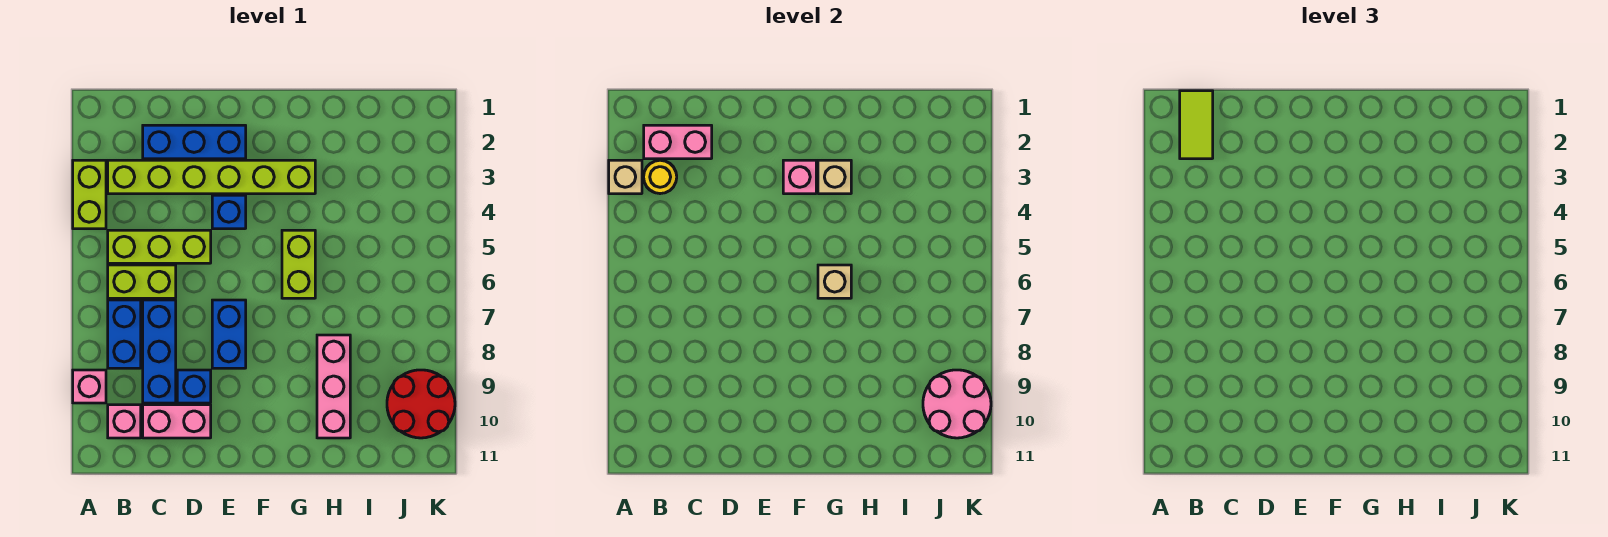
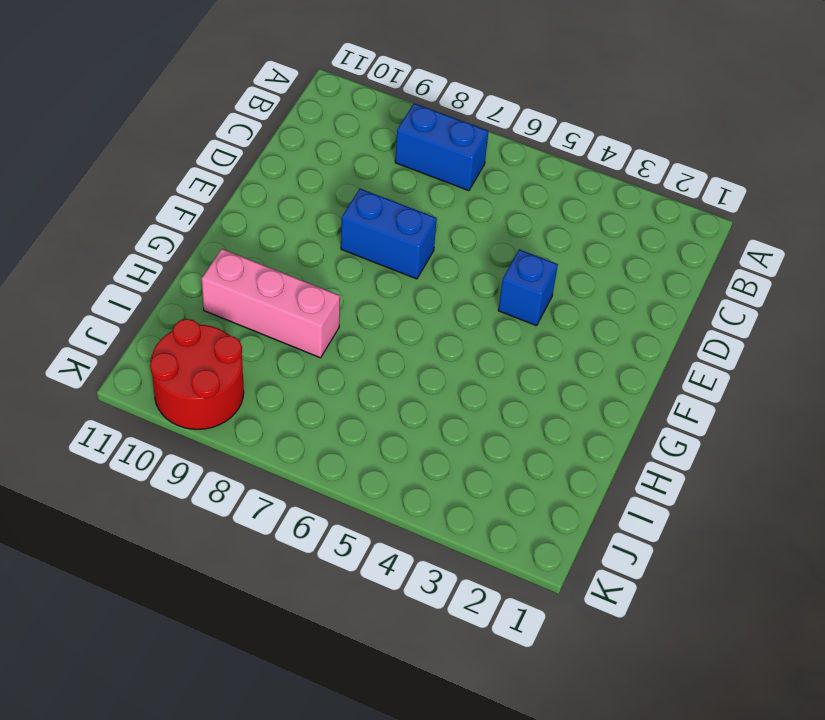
none -> lime brick A3:A4 level 1
none -> pink brick A9 level 1
none -> lime brick B3:G3 level 1

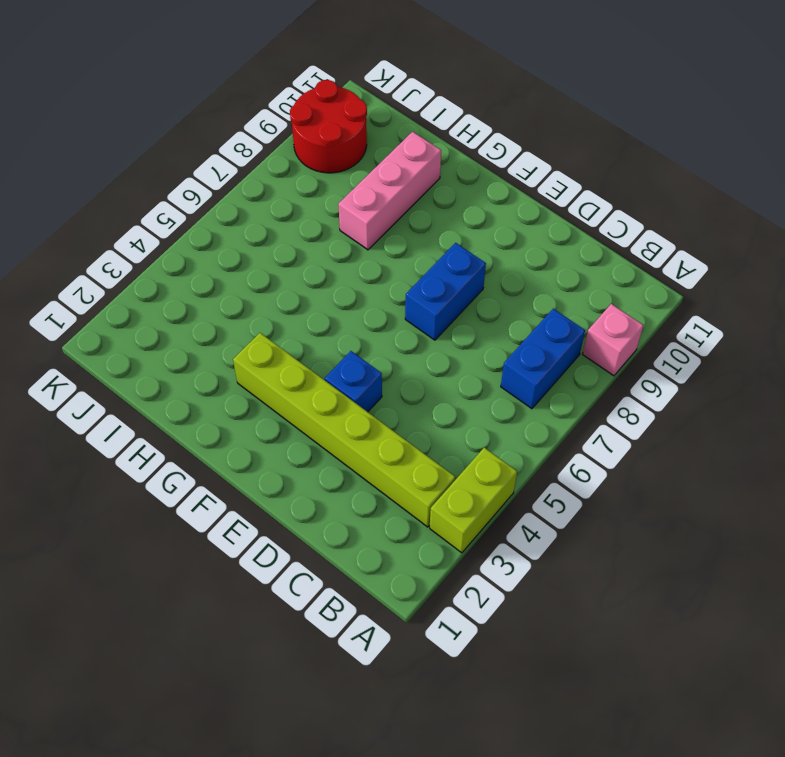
none -> lime brick B5:D5 level 1
none -> lime brick B6:C6 level 1
none -> pink brick B10 level 1

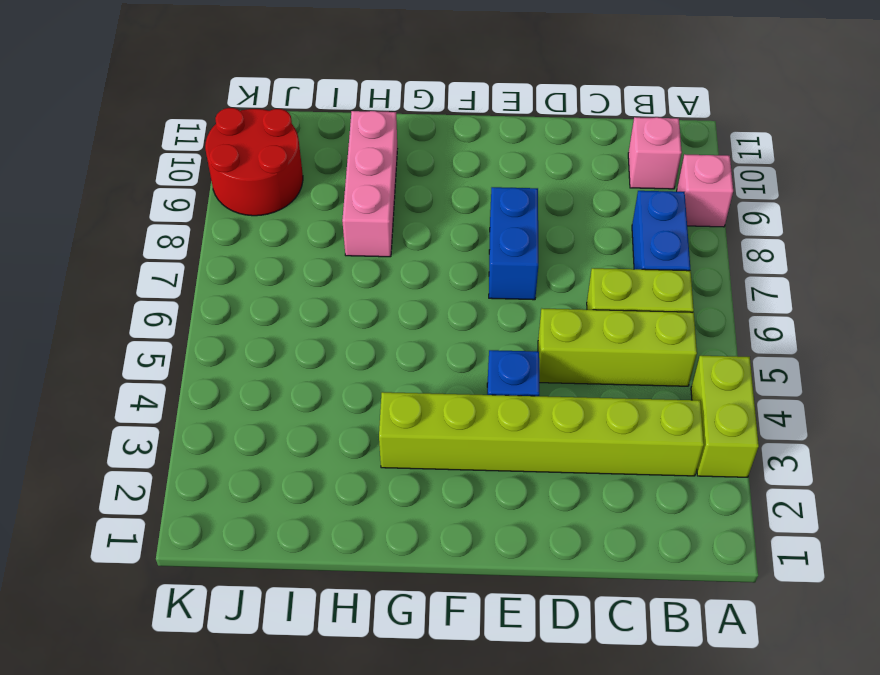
none -> blue brick C2:E2 level 1
none -> blue brick C7:C9 level 1
none -> pink brick C10:D10 level 1

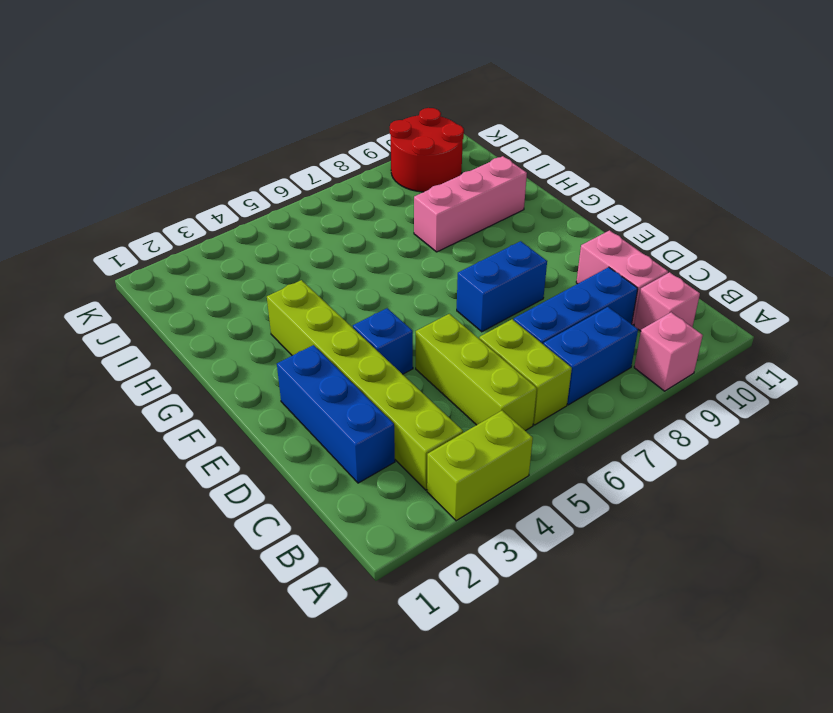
none -> blue brick D9 level 1
none -> lime brick G5:G6 level 1
none -> tan brick A3 level 2

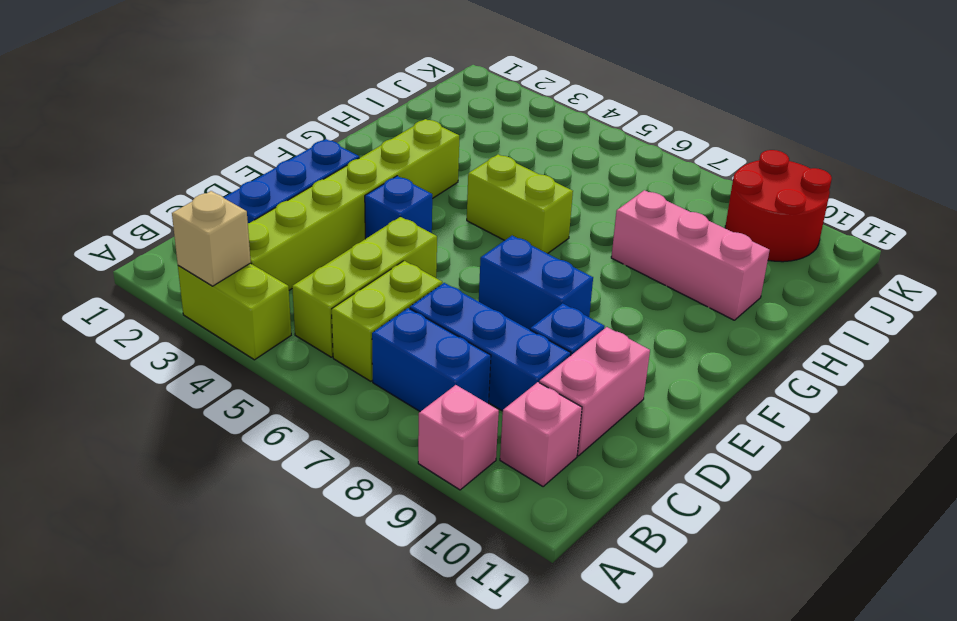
none -> pink brick B2:C2 level 2
none -> yellow round brick B3 level 2
none -> pink brick F3 level 2

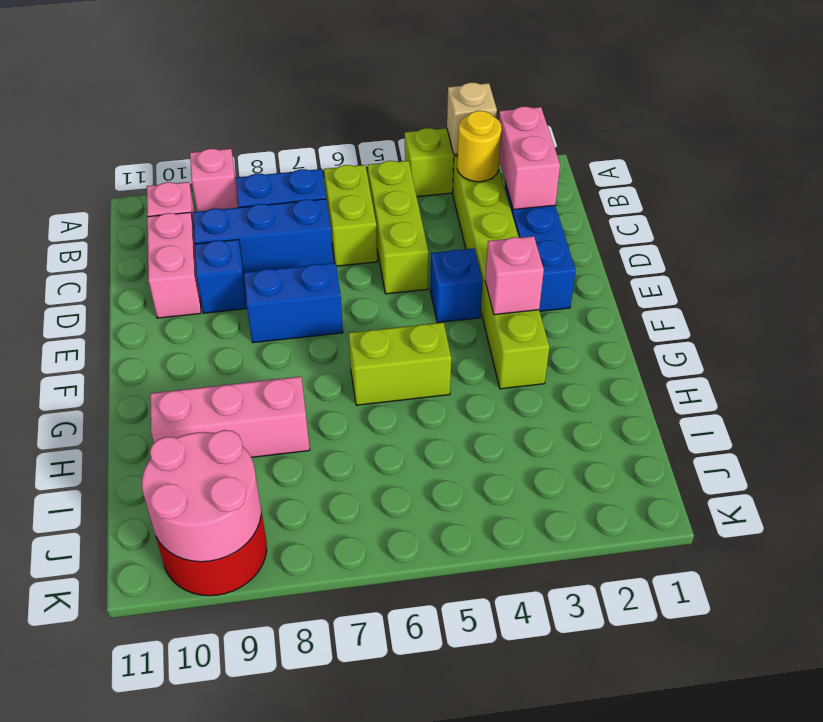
none -> tan brick G3 level 2
none -> tan brick G6 level 2
none -> lime tile B1:B2 level 3

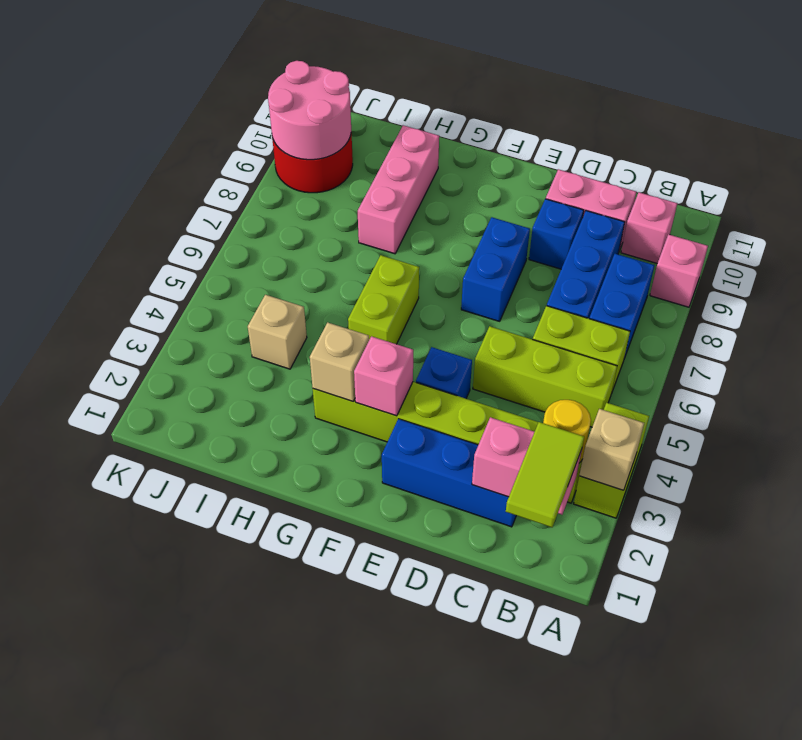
tan brick I4 level 1 -> tan brick G6 level 2

